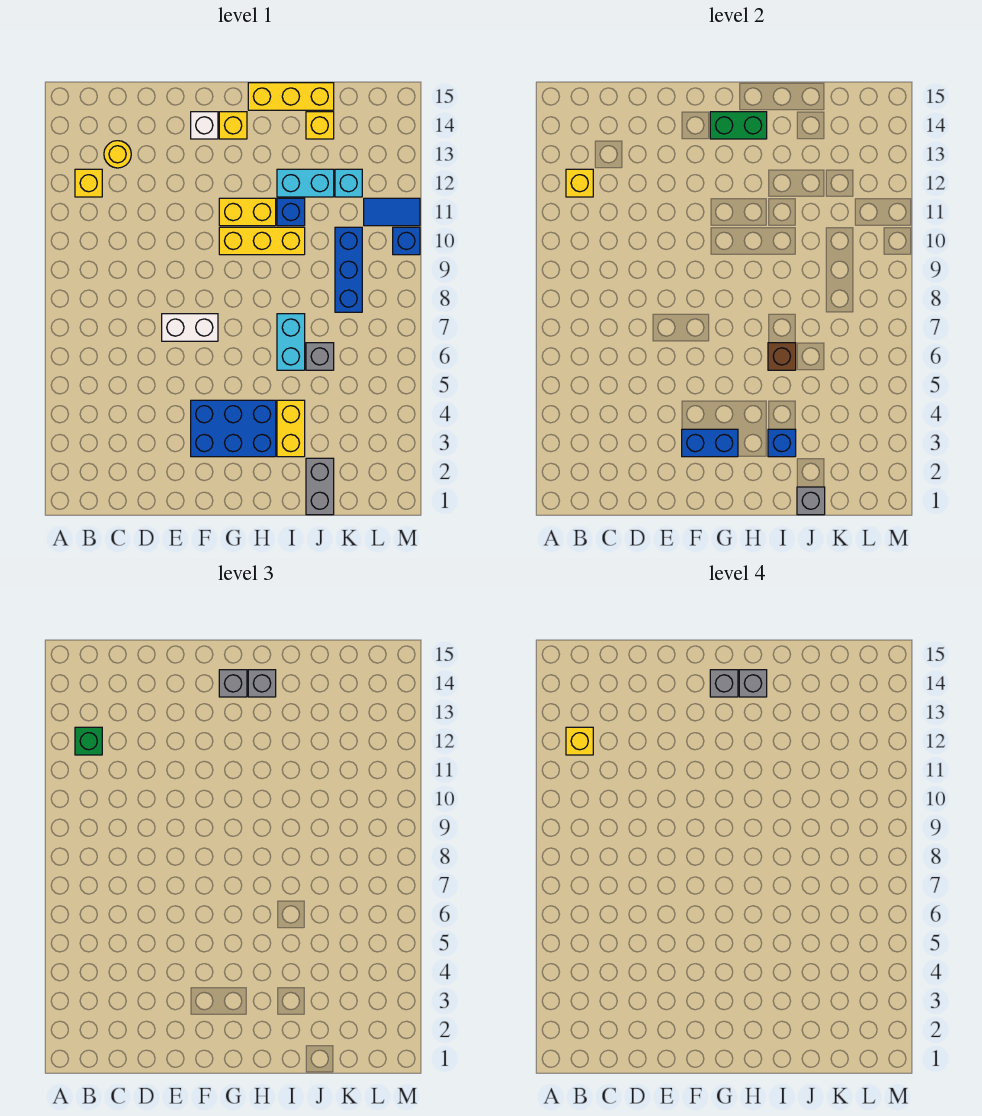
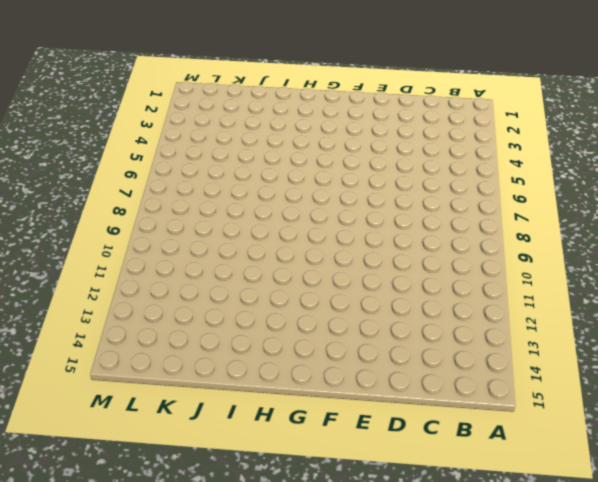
none -> yellow brick B12 level 1
none -> yellow round brick C13 level 1
none -> white brick E7:F7 level 1
none -> blue brick F3:H4 level 1

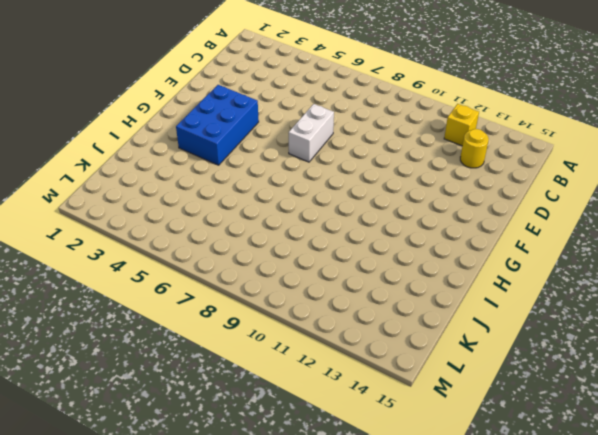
none -> white brick F14 level 1
none -> yellow brick G10:I10 level 1
none -> yellow brick G11:H11 level 1
none -> yellow brick G14 level 1

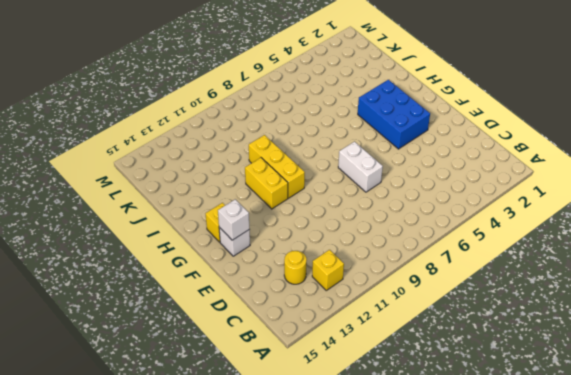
white brick F14 level 2 -> none
none -> yellow brick H15:J15 level 1
none -> yellow brick I3:I4 level 1
none -> cyan brick I6:I7 level 1
none -> blue brick I11 level 1

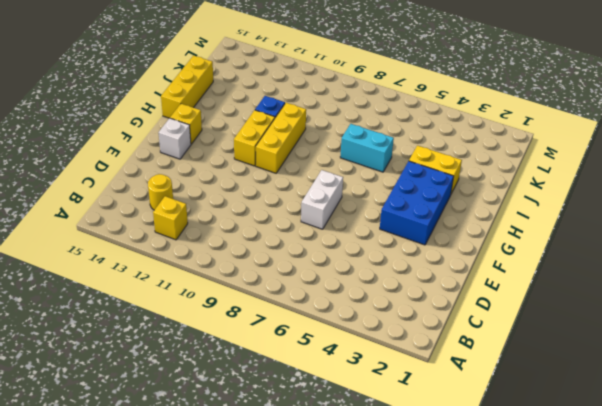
none -> cyan brick I12:J12 level 1
none -> grey brick J1:J2 level 1
none -> grey brick J6 level 1
none -> yellow brick J14 level 1

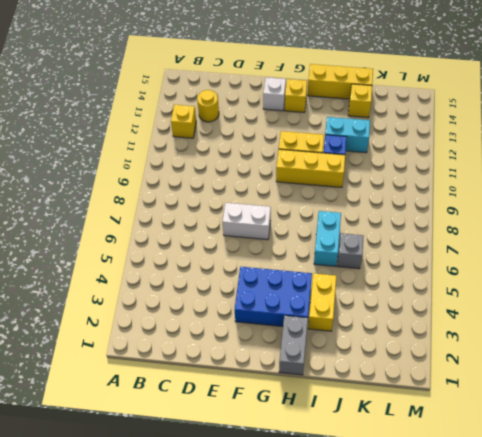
grey brick H1:H2 level 1 -> grey brick J1:J2 level 1
none -> blue brick K8:K10 level 1
none -> cyan brick K12 level 1
none -> blue tile L11:M11 level 1
none -> blue brick M10 level 1

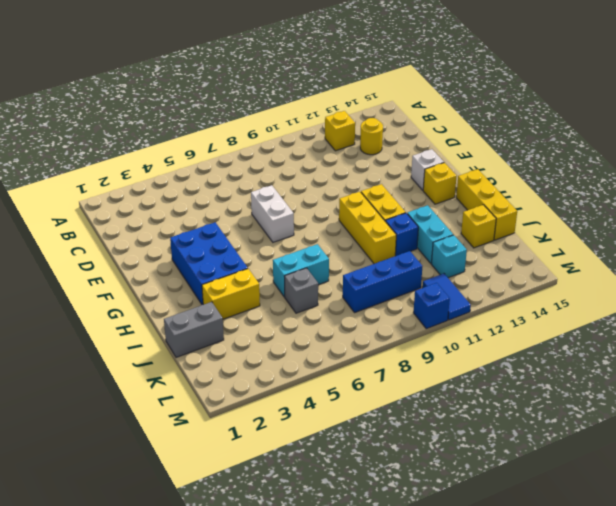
none -> yellow brick B12 level 2
none -> blue brick F3:G3 level 2
none -> green brick G14:H14 level 2
none -> blue brick I3 level 2

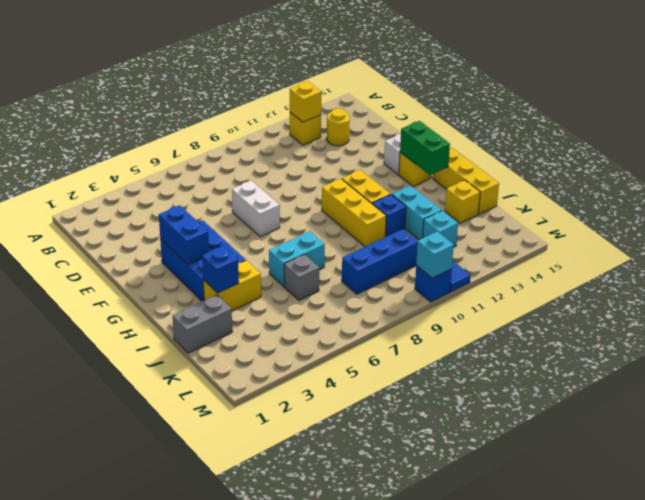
cyan brick M10 level 2 -> none
none -> brown brick I6 level 2
none -> grey brick J1 level 2
none -> green brick B12 level 3
none -> grey brick G14 level 3

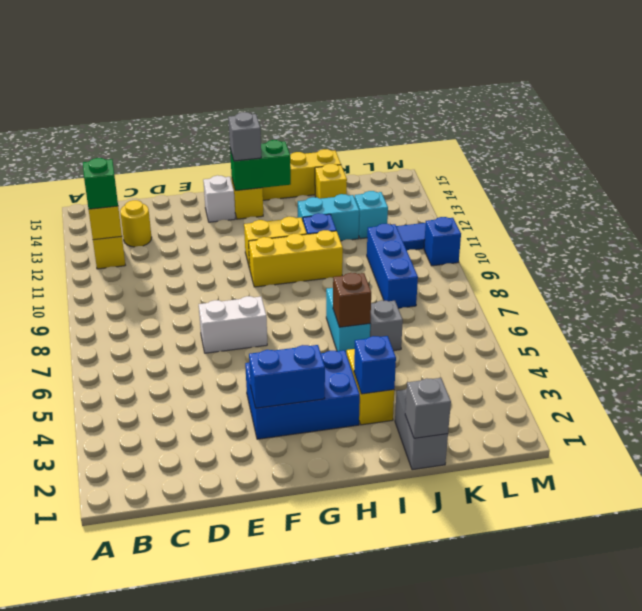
none -> grey brick H14 level 3
none -> yellow brick B12 level 4
none -> grey brick G14 level 4
none -> grey brick H14 level 4

